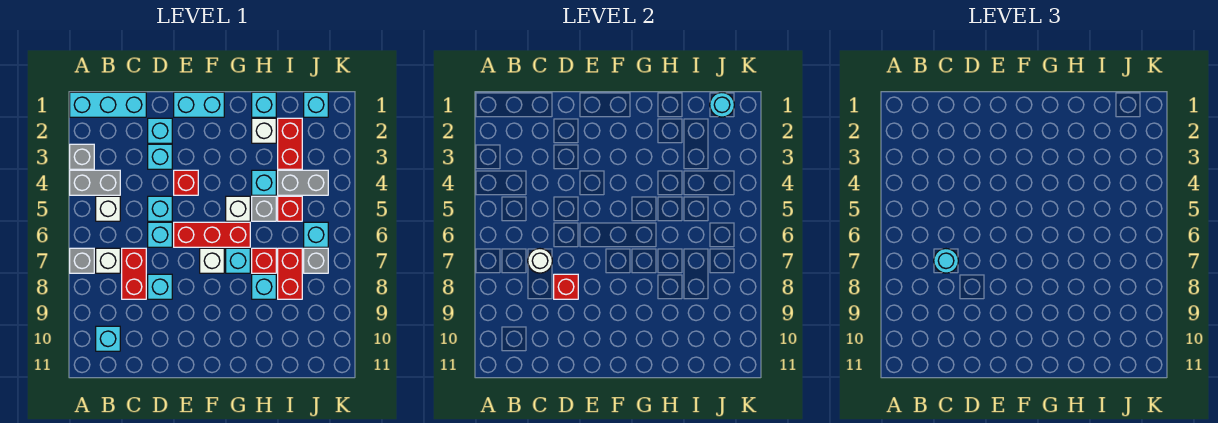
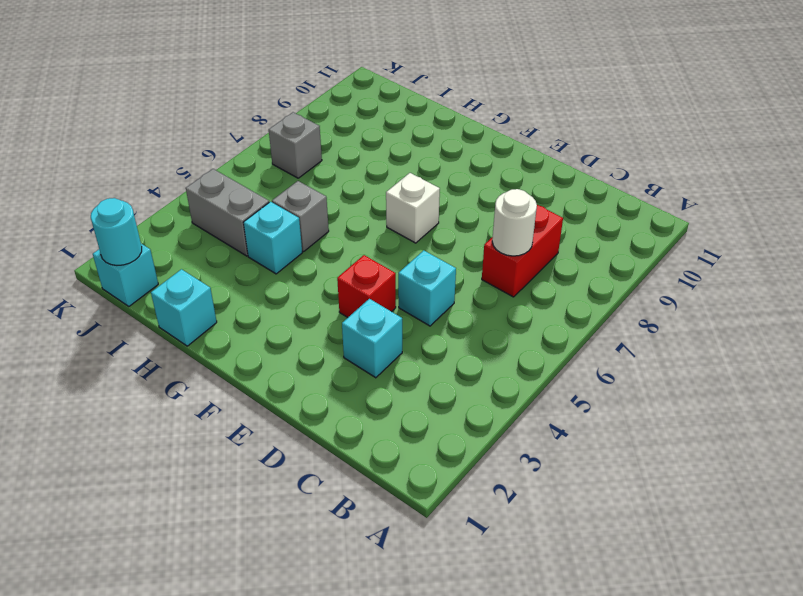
none -> cyan brick A1:C1 level 1
none -> grey brick A3 level 1
none -> grey brick A4:B4 level 1
none -> grey brick A7 level 1

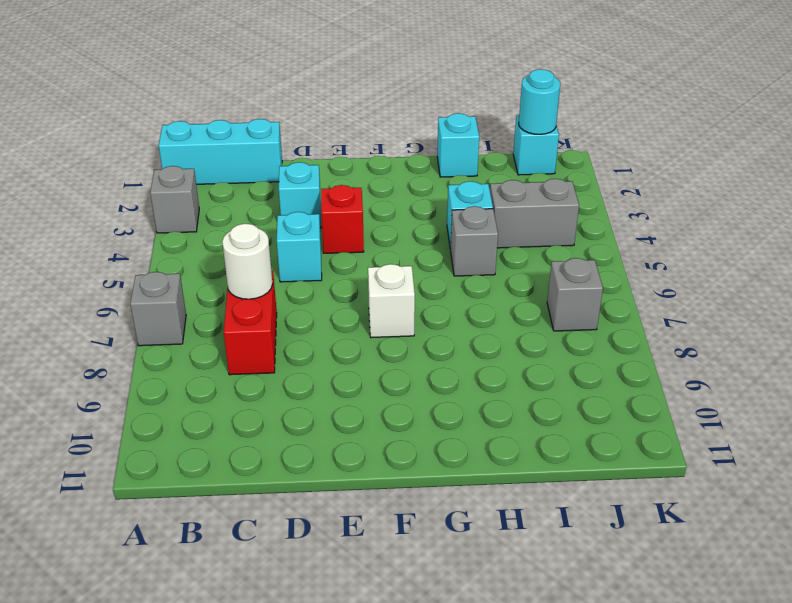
none -> grey brick A4:B4 level 1
none -> white brick B5 level 1
none -> white brick B7 level 1
none -> cyan brick B10 level 1

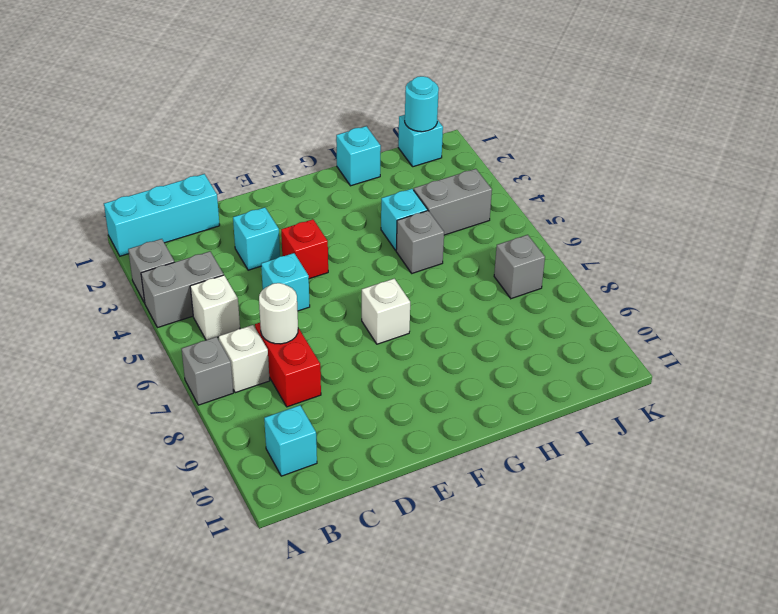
none -> cyan brick D2 level 1
none -> cyan brick D6 level 1
none -> cyan brick D8 level 1
none -> cyan brick E1:F1 level 1

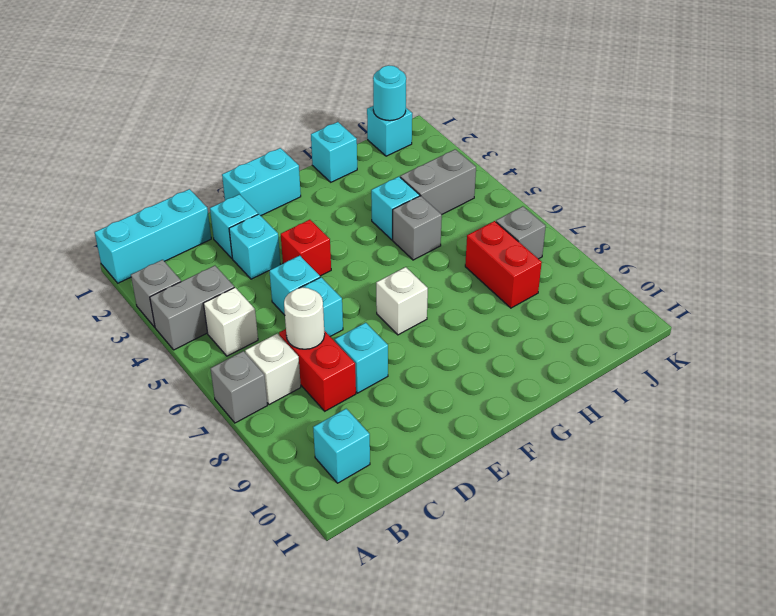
none -> red brick E6:G6 level 1
none -> white brick G5 level 1
none -> cyan brick G7 level 1
none -> white brick H2 level 1

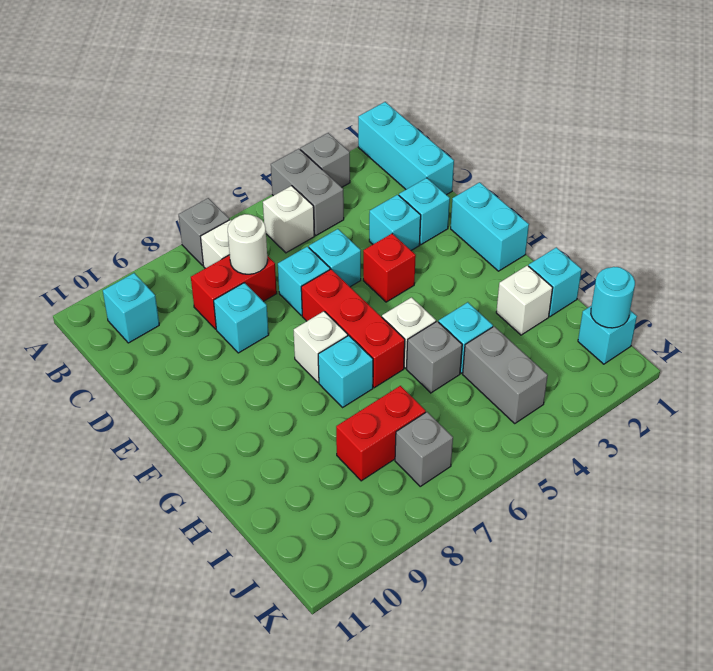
none -> red brick H7 level 1
none -> cyan brick H8 level 1
none -> red brick I2:I3 level 1
none -> red brick I5 level 1

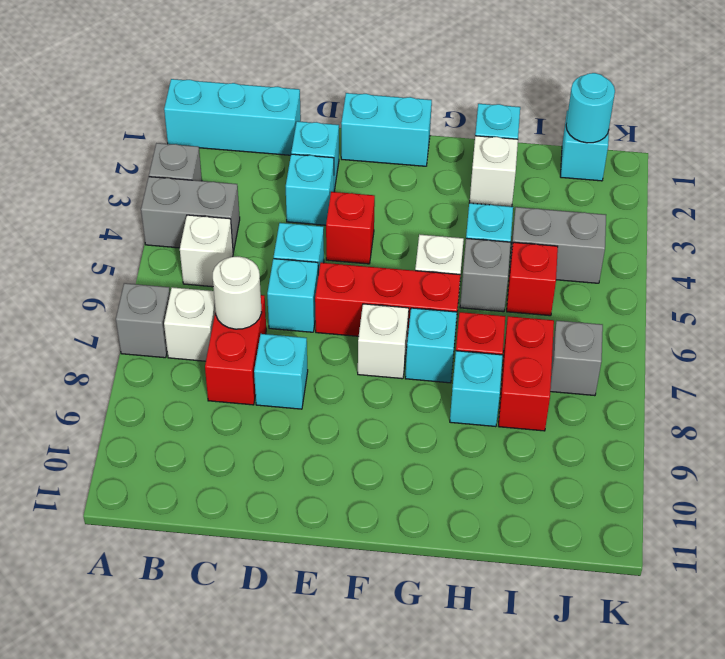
none -> cyan brick B10 level 1
none -> red brick I2:I3 level 1
none -> cyan brick J6 level 1
none -> red brick D8 level 2

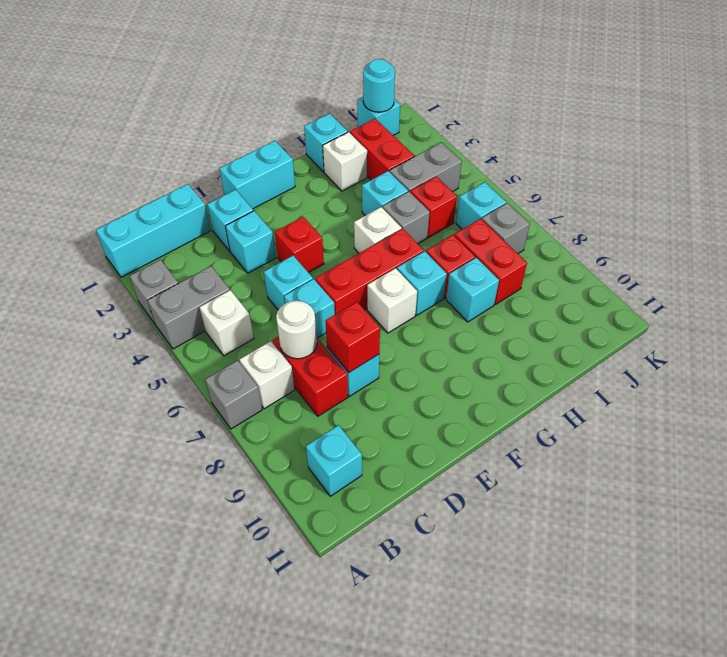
none -> cyan round brick C7 level 3

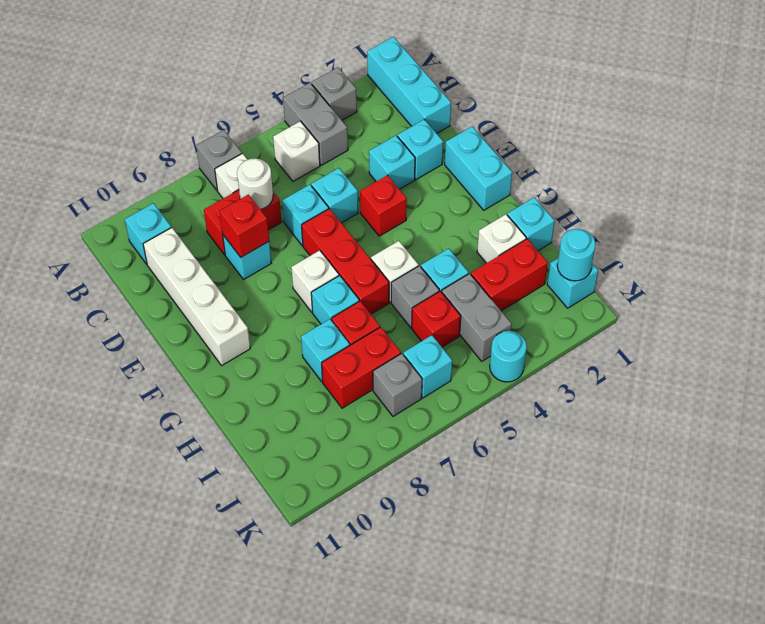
white brick C10:F10 level 1 -> none
cyan round brick K4 level 1 -> cyan round brick C7 level 3

